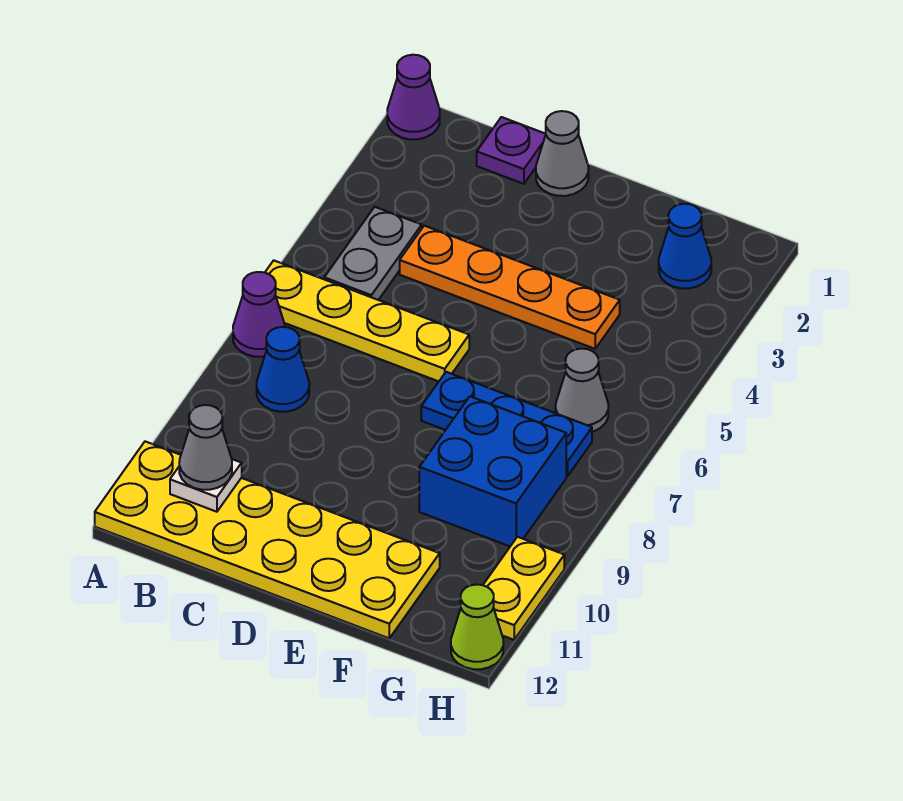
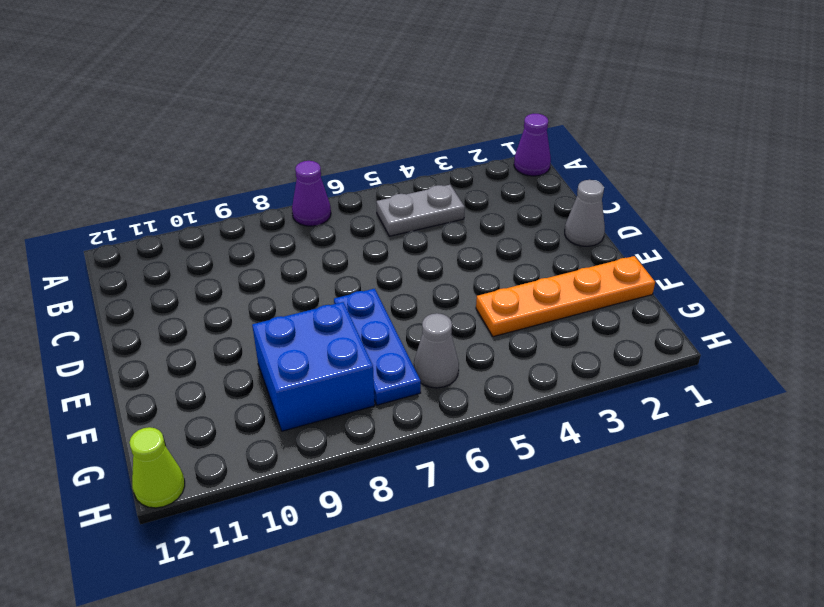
orange plate F1:F4 level 1 -> orange plate C4:F4 level 1
none -> yellow plate A6:D6 level 1
none -> yellow plate A11:F12 level 1
none -> blue cone B8 level 1

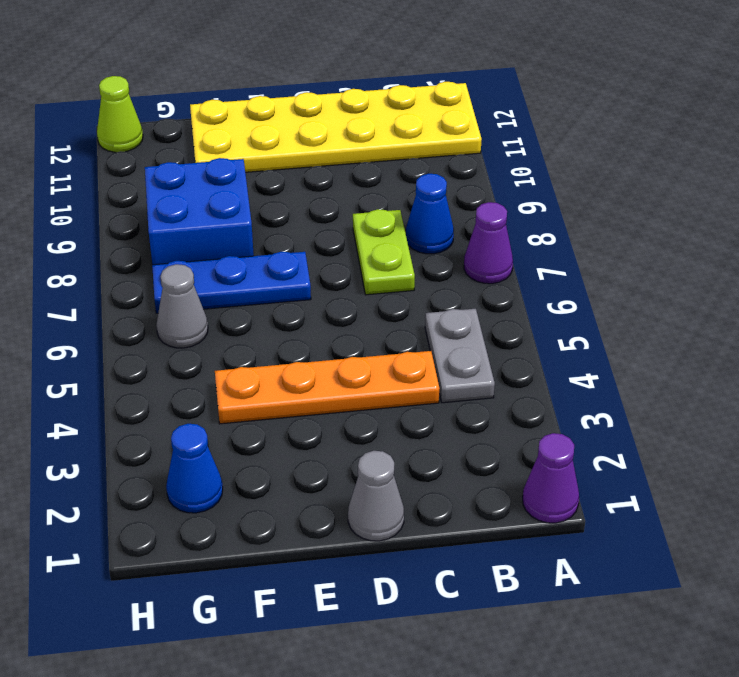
lime plate C7:C8 level 1 -> none
none -> yellow plate A6:D6 level 1
none -> purple plate C1 level 1
none -> yellow plate H10:H11 level 1

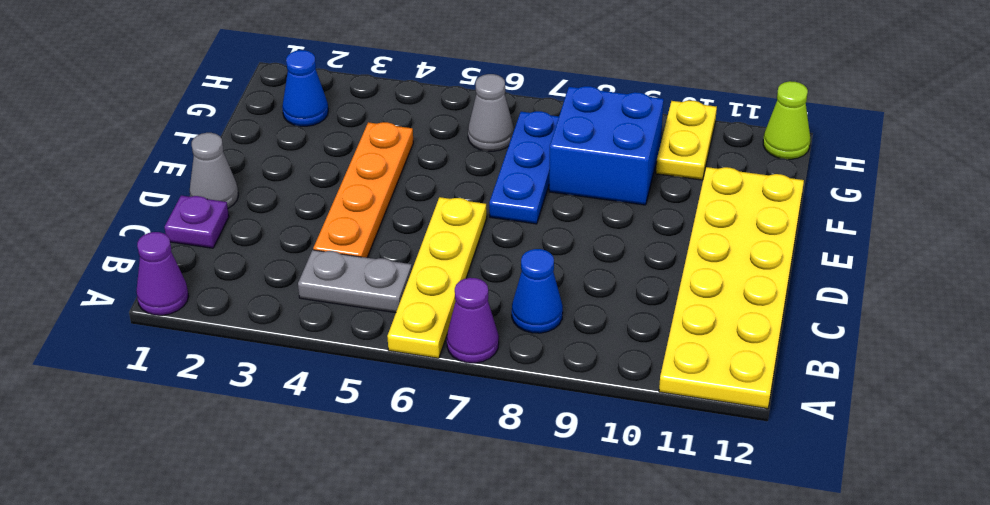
yellow plate G10:H10 level 1 -> yellow plate H10:H11 level 1
none -> white plate B11 level 2
none -> grey cone B11 level 3

